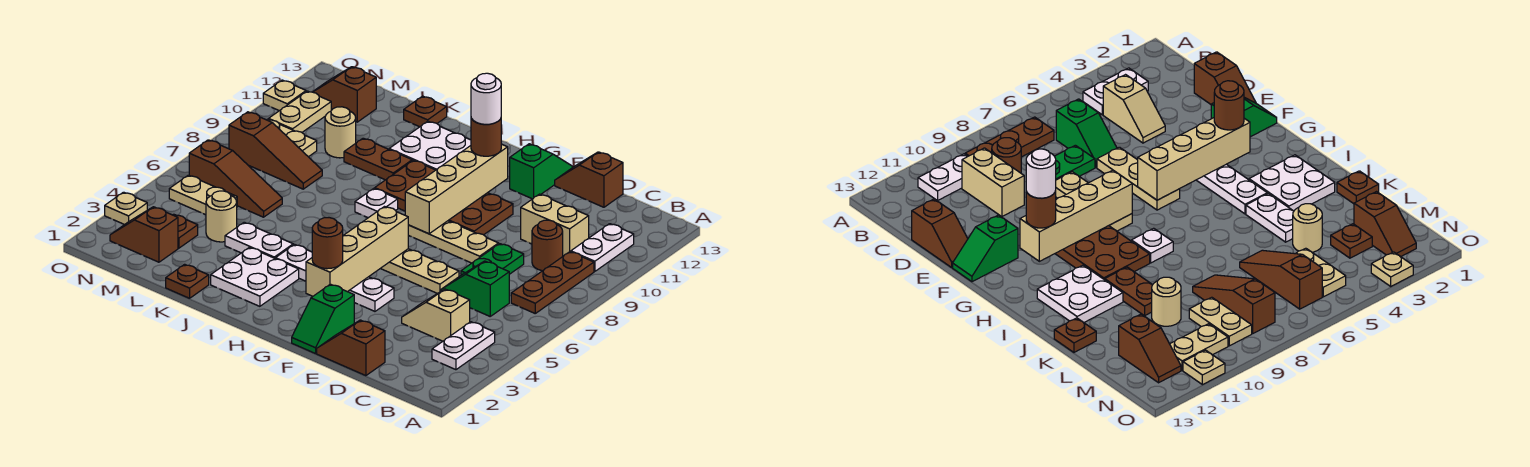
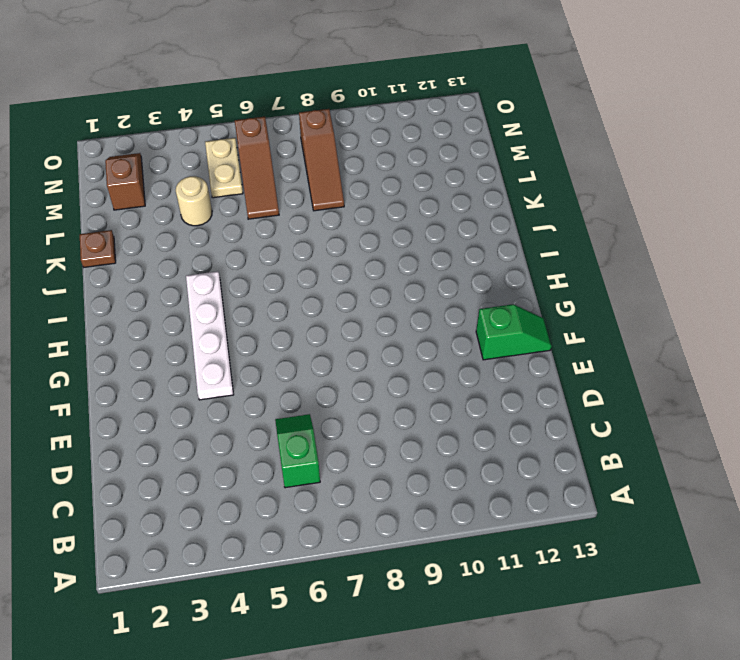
none -> white plate B3:B4 level 1
none -> brown plate B7:B9 level 1
none -> white plate B10:B11 level 1
none -> tan slope C4:D4 level 1 top C

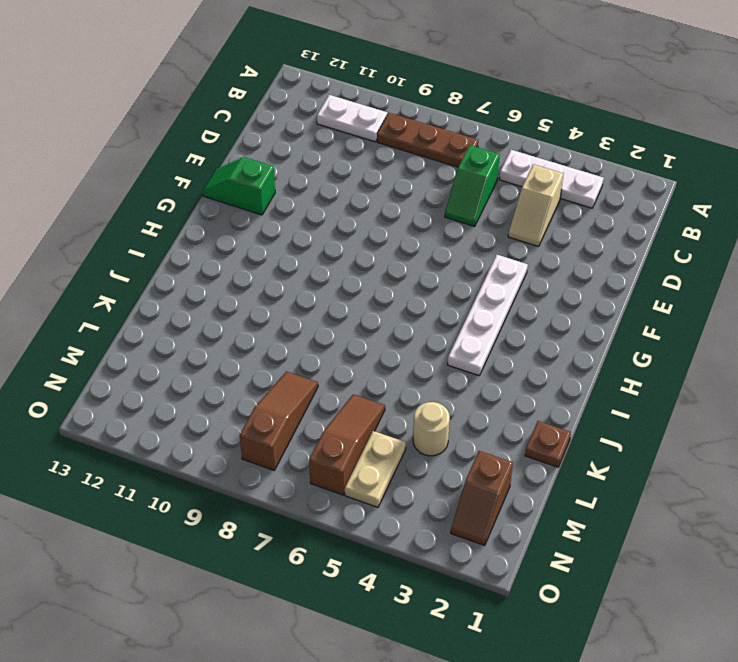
white plate B3:B5 level 1 -> white plate B3:B4 level 1
none -> brown round brick C9 level 1
none -> tan brick C10:D10 level 1
none -> brown slope D1:E1 level 1 top D
none -> green plate D7:D8 level 1

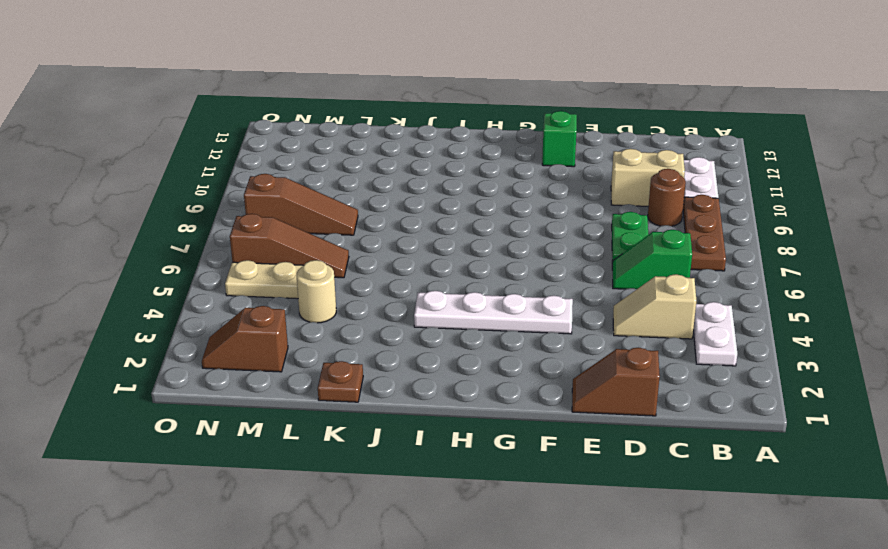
none -> brown slope D13:E13 level 1 top D
none -> tan plate E6:G6 level 1
none -> tan plate E8:G8 level 1
none -> green slope F1:F2 level 1 top 2

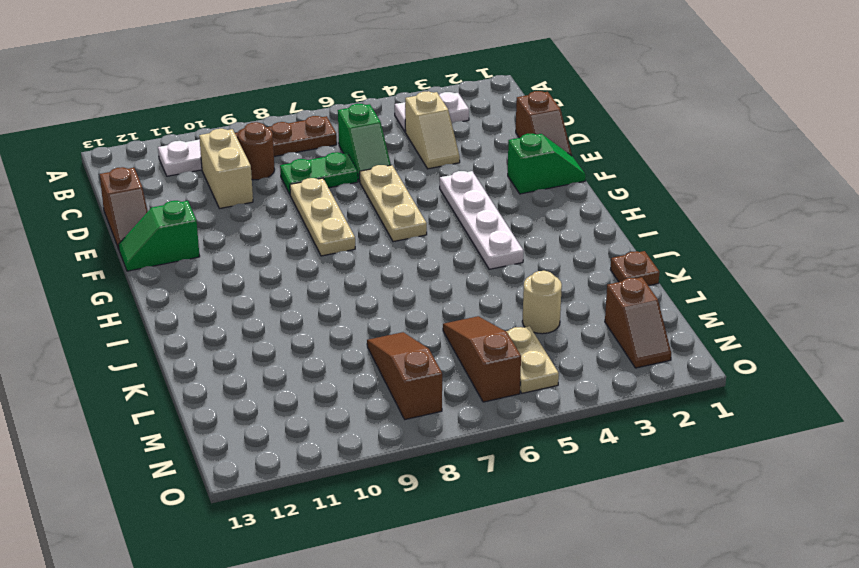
none -> brown plate F9:I10 level 1
none -> white plate I2:J3 level 1
none -> white plate I8 level 1
none -> white plate I11:J12 level 1

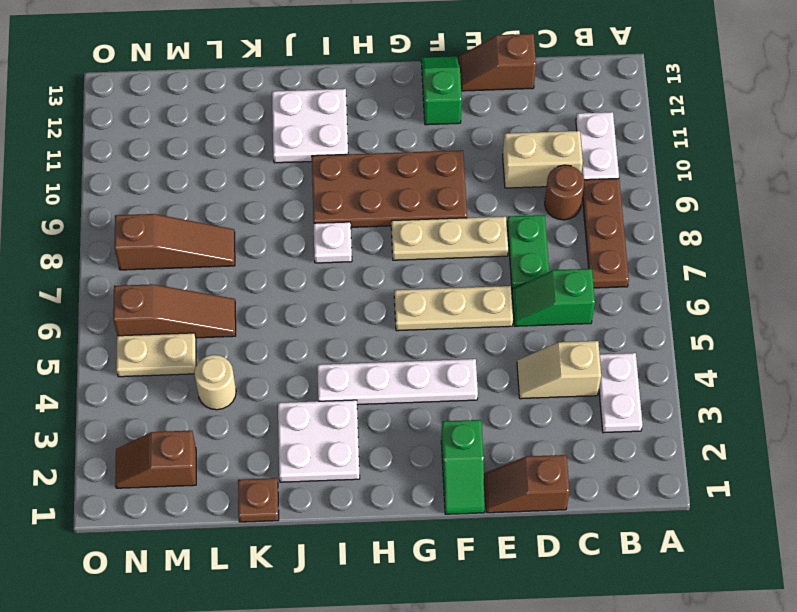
none -> white plate J4:K4 level 1
none -> brown plate J10:K10 level 1
none -> brown plate K13 level 1
none -> tan round brick L10 level 1

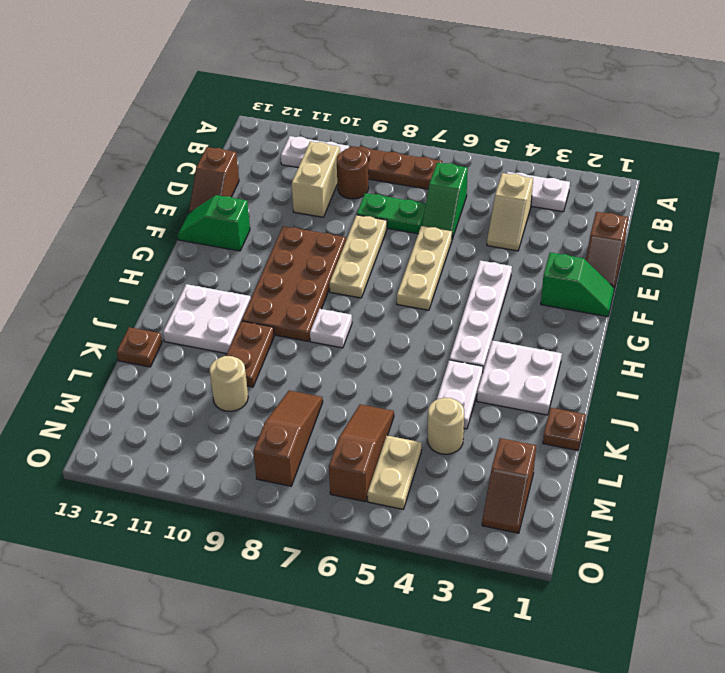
none -> brown plate M3 level 1
none -> tan plate M9:N9 level 1
none -> brown slope M12:N12 level 1 top M
none -> tan plate N10:N11 level 1

